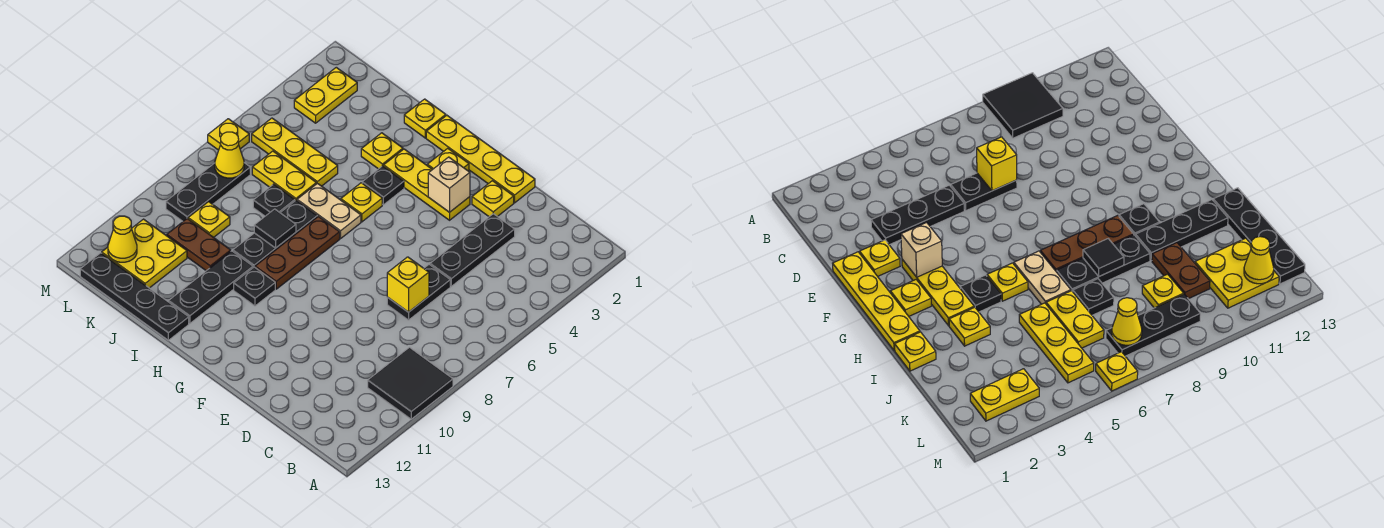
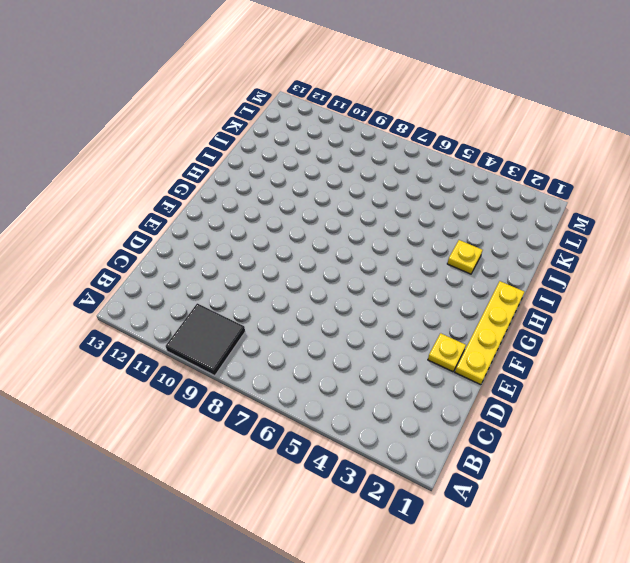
none -> black plate D3:D5 level 1
none -> black plate D6:D7 level 1
none -> yellow plate F3:H3 level 1
none -> yellow plate G2 level 1

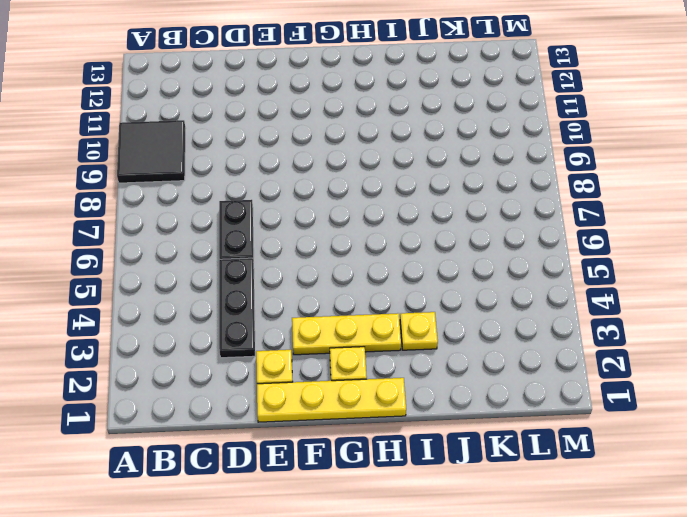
none -> black plate H4 level 1
none -> yellow plate H5 level 1
none -> tan plate H6:I6 level 1
none -> brown plate H7:H9 level 1

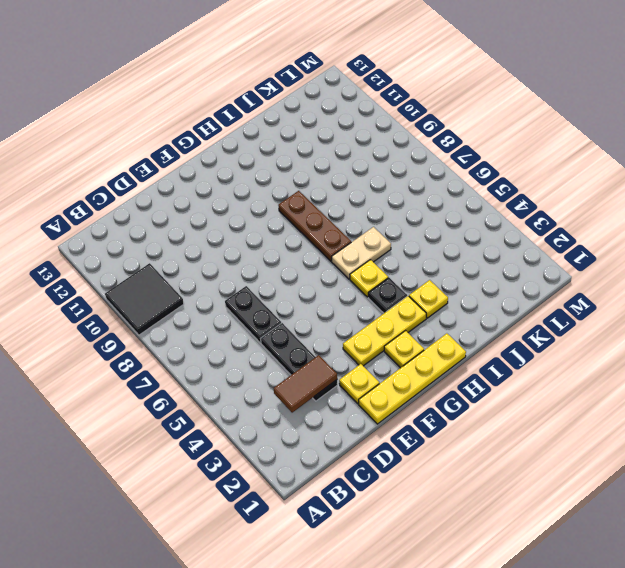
brown tile C3:D3 level 2 -> none
none -> black plate H10 level 1
none -> yellow plate I1 level 1
none -> black plate I7:I9 level 1
none -> black plate I10:I12 level 1

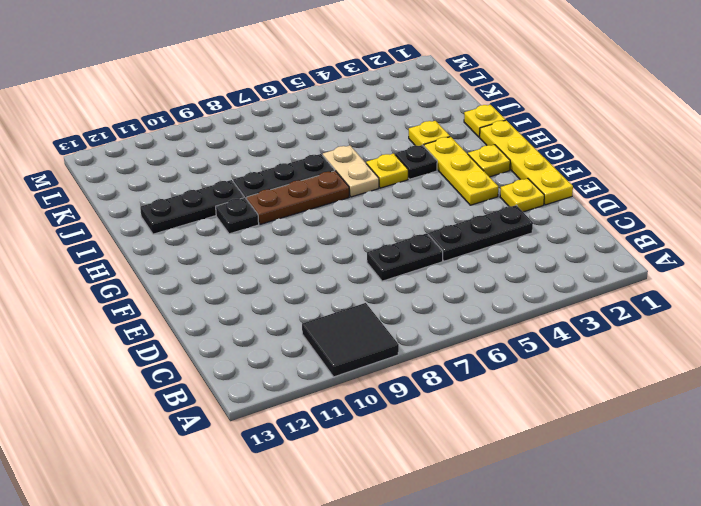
none -> black plate I13:L13 level 1
none -> yellow plate J5:L5 level 1
none -> yellow plate J6:K6 level 1
none -> black plate J7 level 1

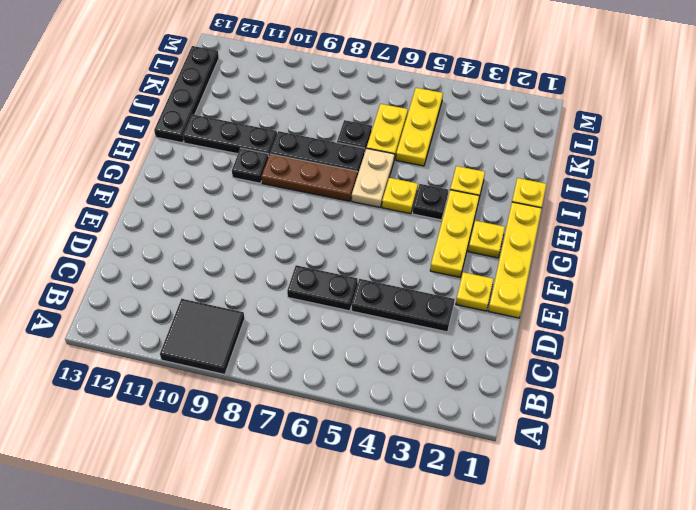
none -> brown plate J10:K10 level 1
none -> yellow plate K9 level 1
none -> yellow plate K11:L12 level 1
none -> yellow plate L2:L3 level 1

